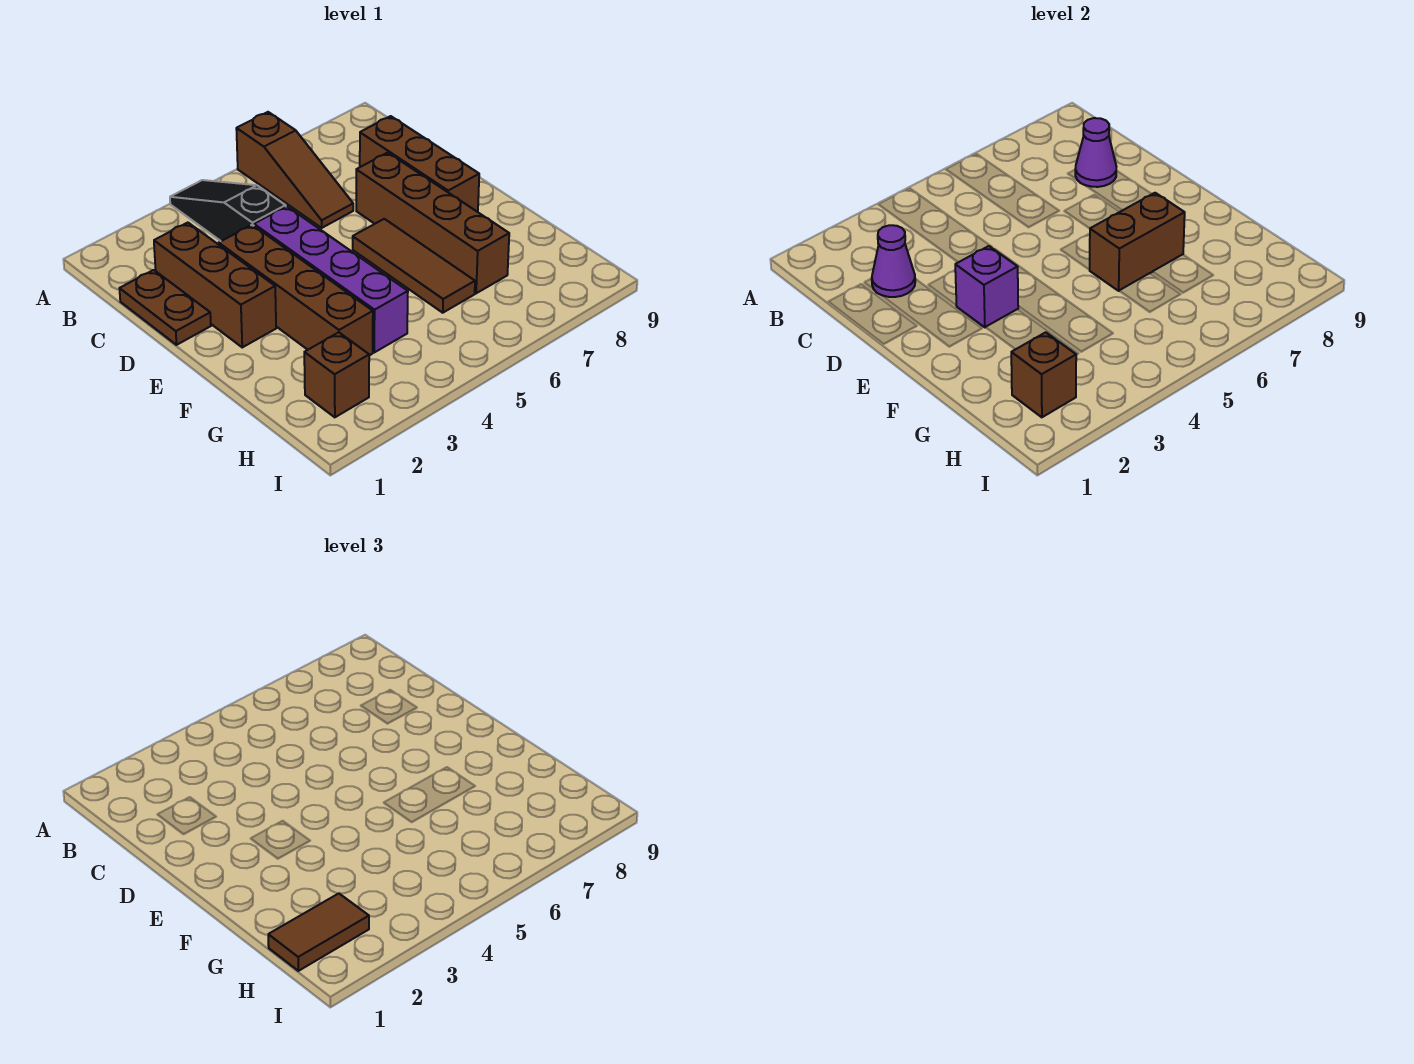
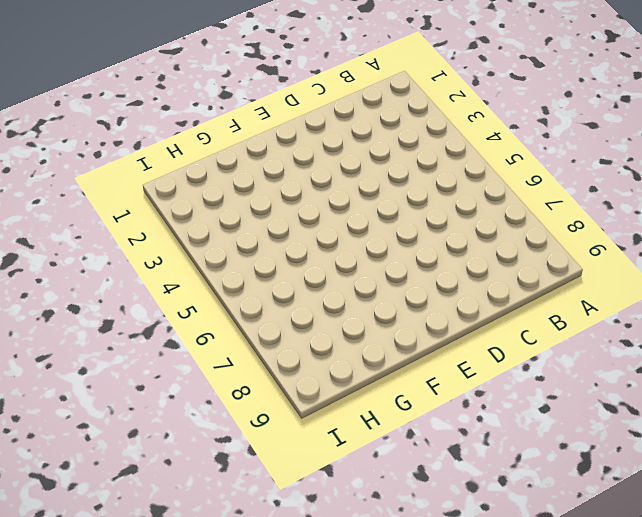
none -> black slope A4:C4 level 1 top C
none -> brown slope A6:C6 level 1 top A
none -> brown plate C1:D1 level 1

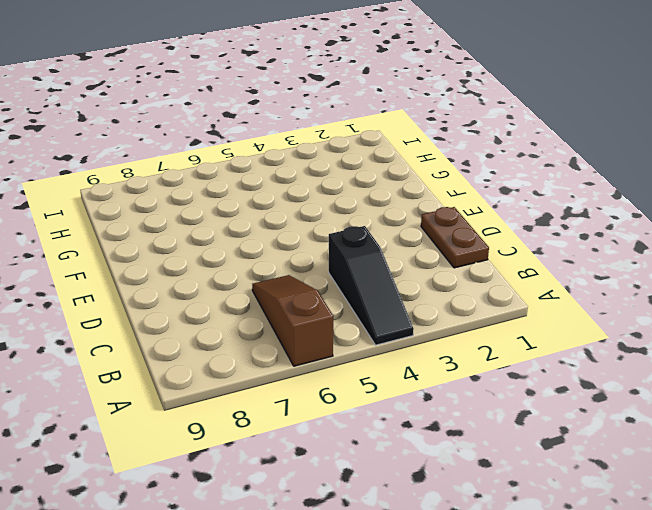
none -> brown brick C2:E2 level 1
none -> brown brick C8:E8 level 1
none -> brown brick D3:G3 level 1

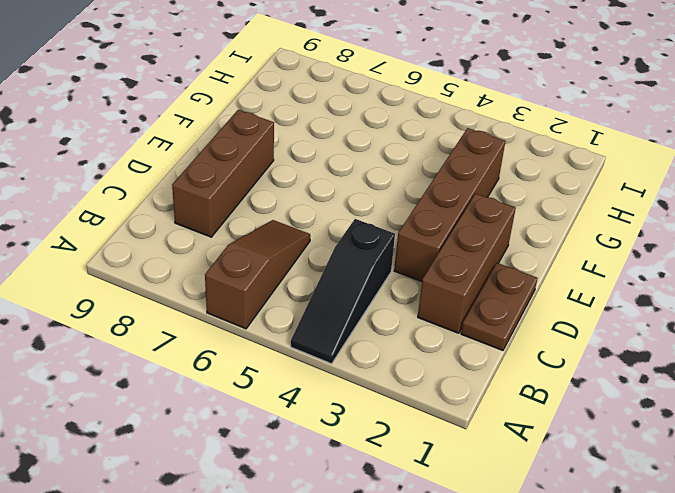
none -> purple brick D4:G4 level 1
none -> brown brick D7:G7 level 1
none -> brown tile E6:G6 level 1

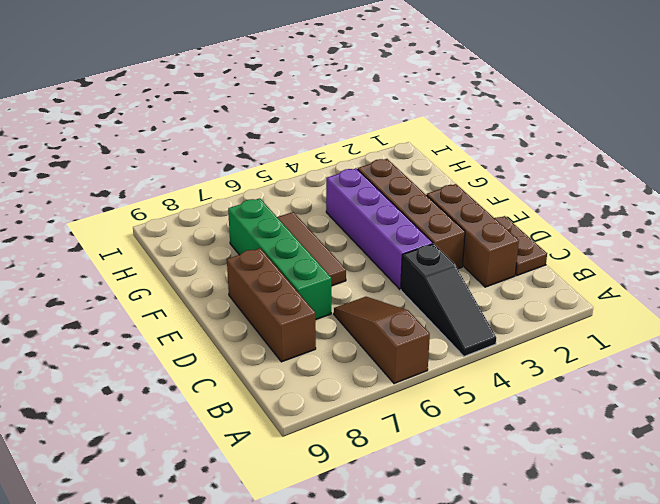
green brick D7:G7 level 1 -> brown brick D7:G7 level 1
none -> brown brick H2 level 1
none -> purple cone C2 level 2
none -> purple cone C8 level 2

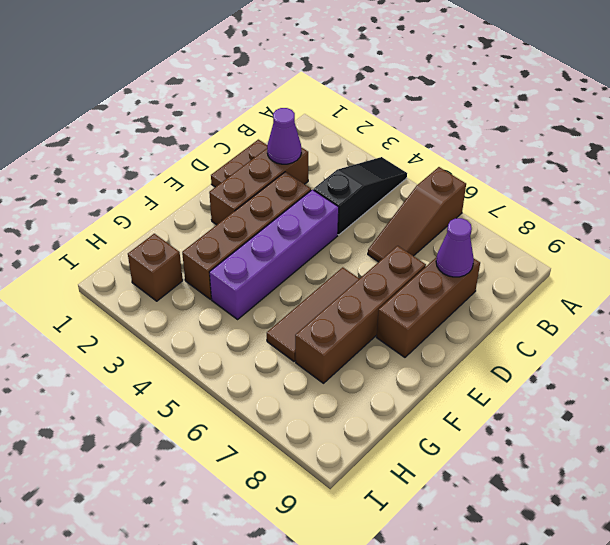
none -> purple brick E3 level 2
none -> brown brick F6:F7 level 2
none -> brown brick H2 level 2

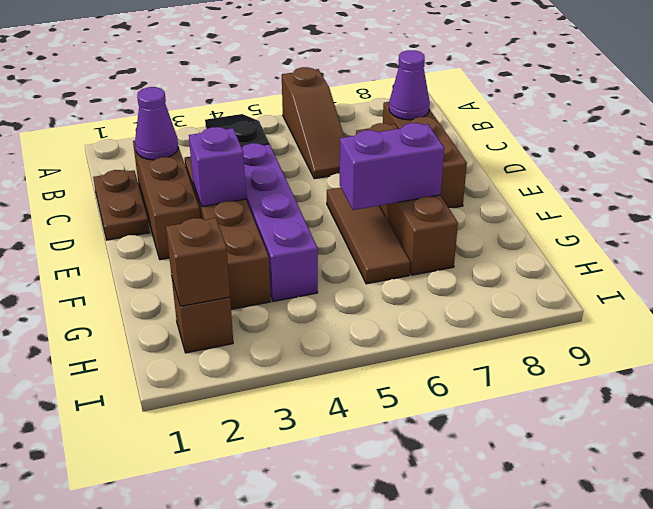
purple brick F6:F7 level 2 -> brown brick F6:F7 level 2
none -> brown tile H1:H2 level 3

